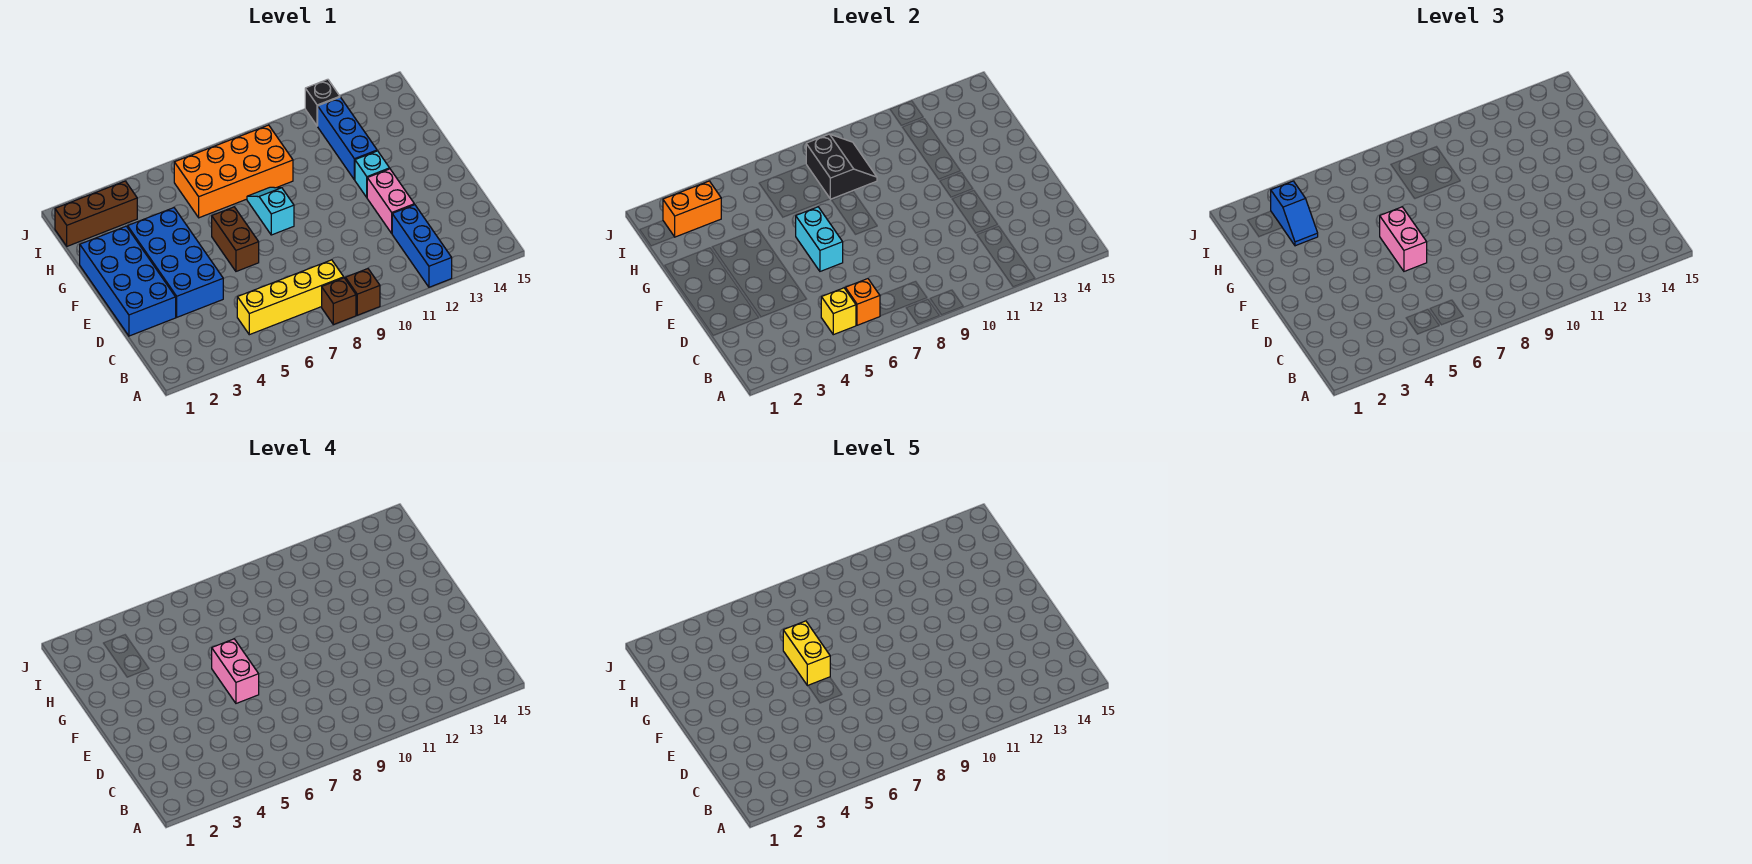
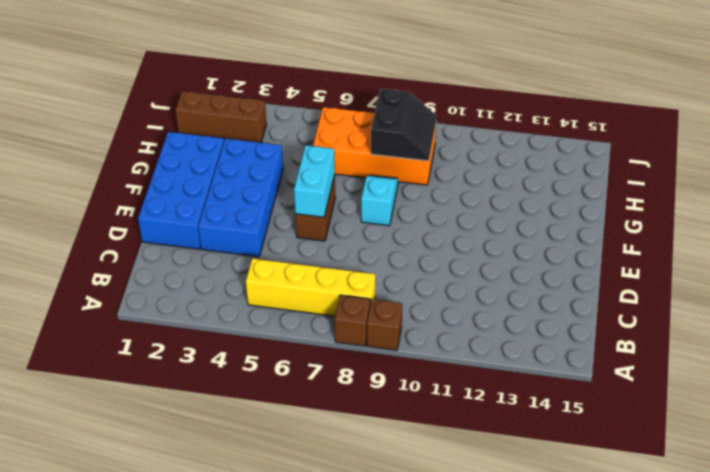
none -> blue brick A12:C12 level 1
none -> pink brick D12:E12 level 1
none -> cyan brick F12 level 1

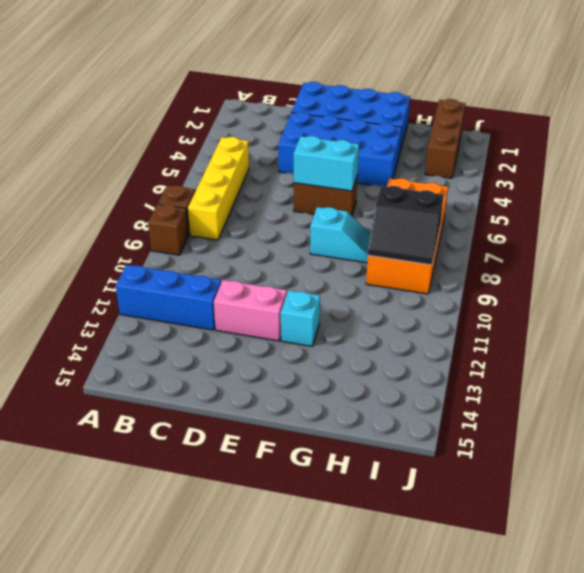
none -> blue brick G12:I12 level 1
none -> black brick J12 level 1
none -> yellow brick B5 level 2

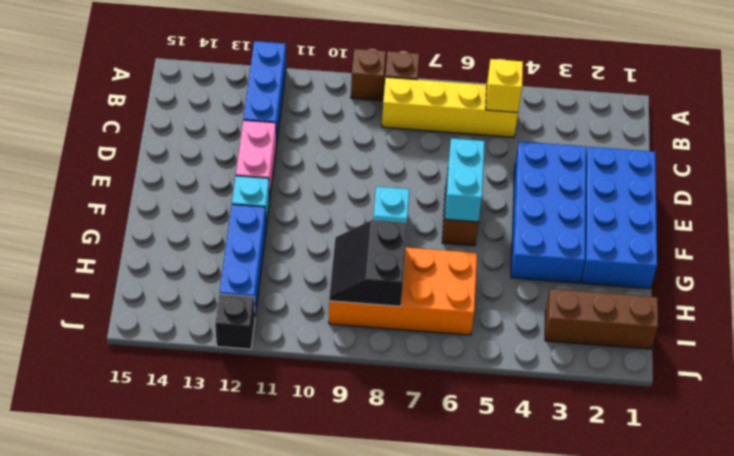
none -> orange brick B6 level 2
none -> orange brick I2:I3 level 2
none -> pink brick E6:F6 level 3

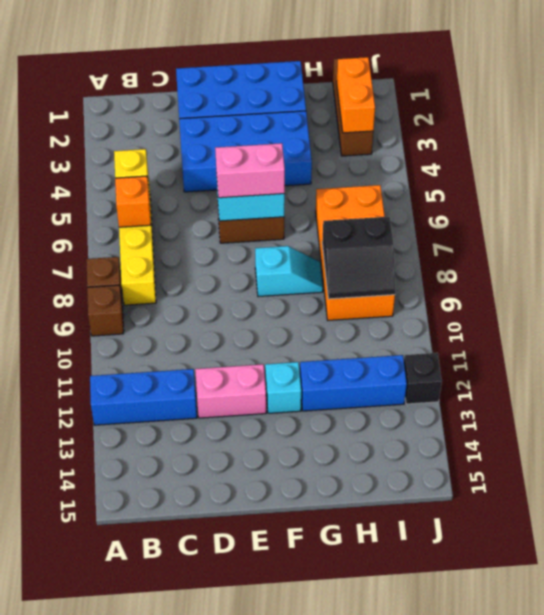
none -> blue slope H3:I3 level 3 top I
none -> pink brick E6:F6 level 4
none -> yellow brick F6:G6 level 5

